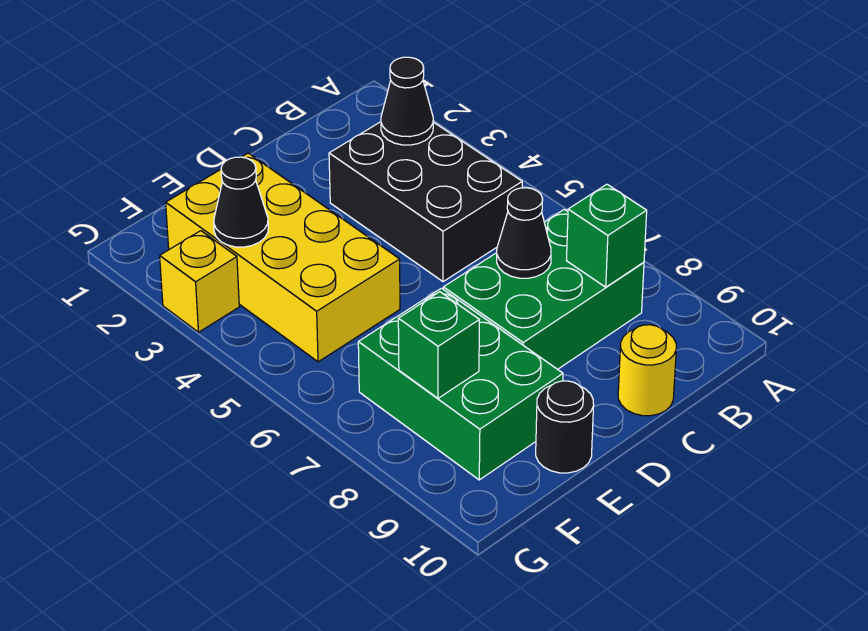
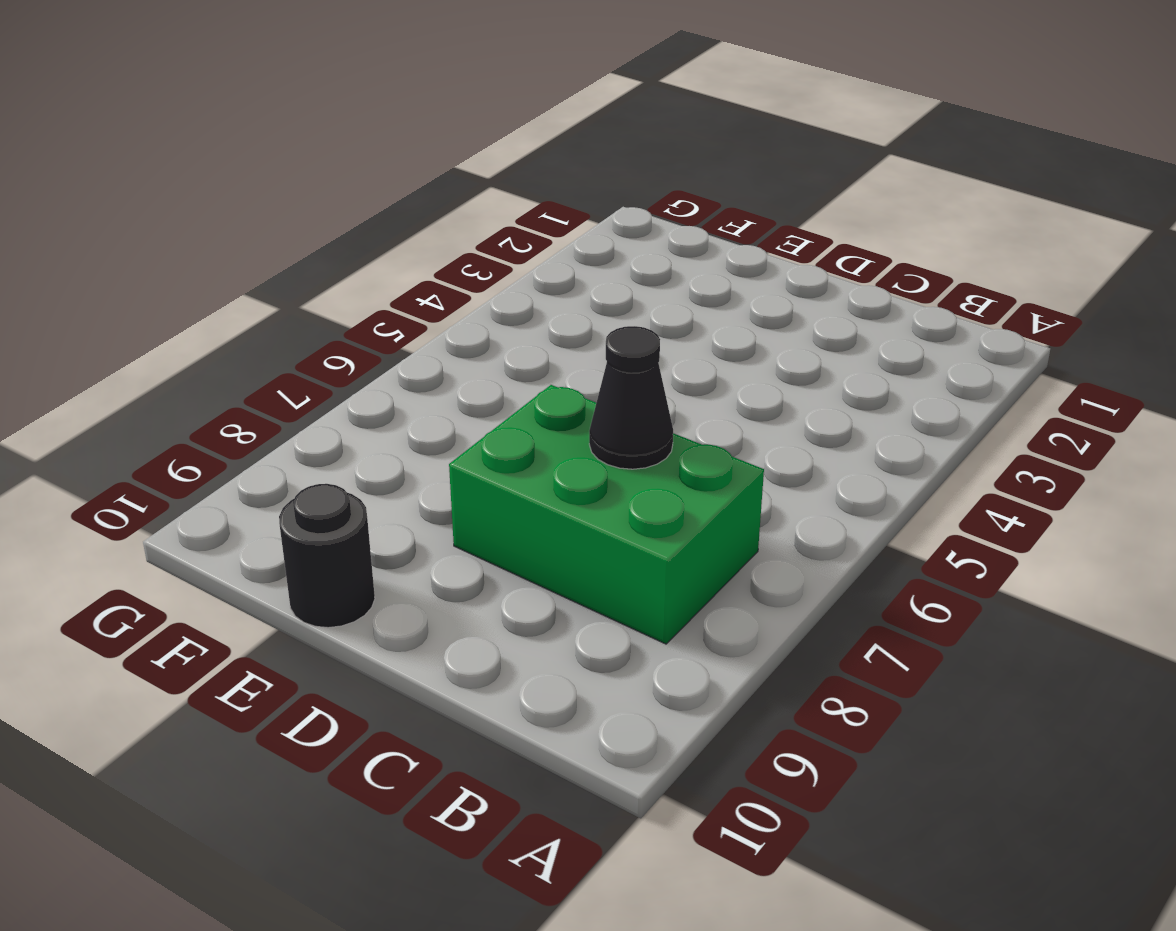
none -> black brick B3:C5 level 1
none -> yellow round brick C10 level 1
none -> yellow brick E2:F5 level 1

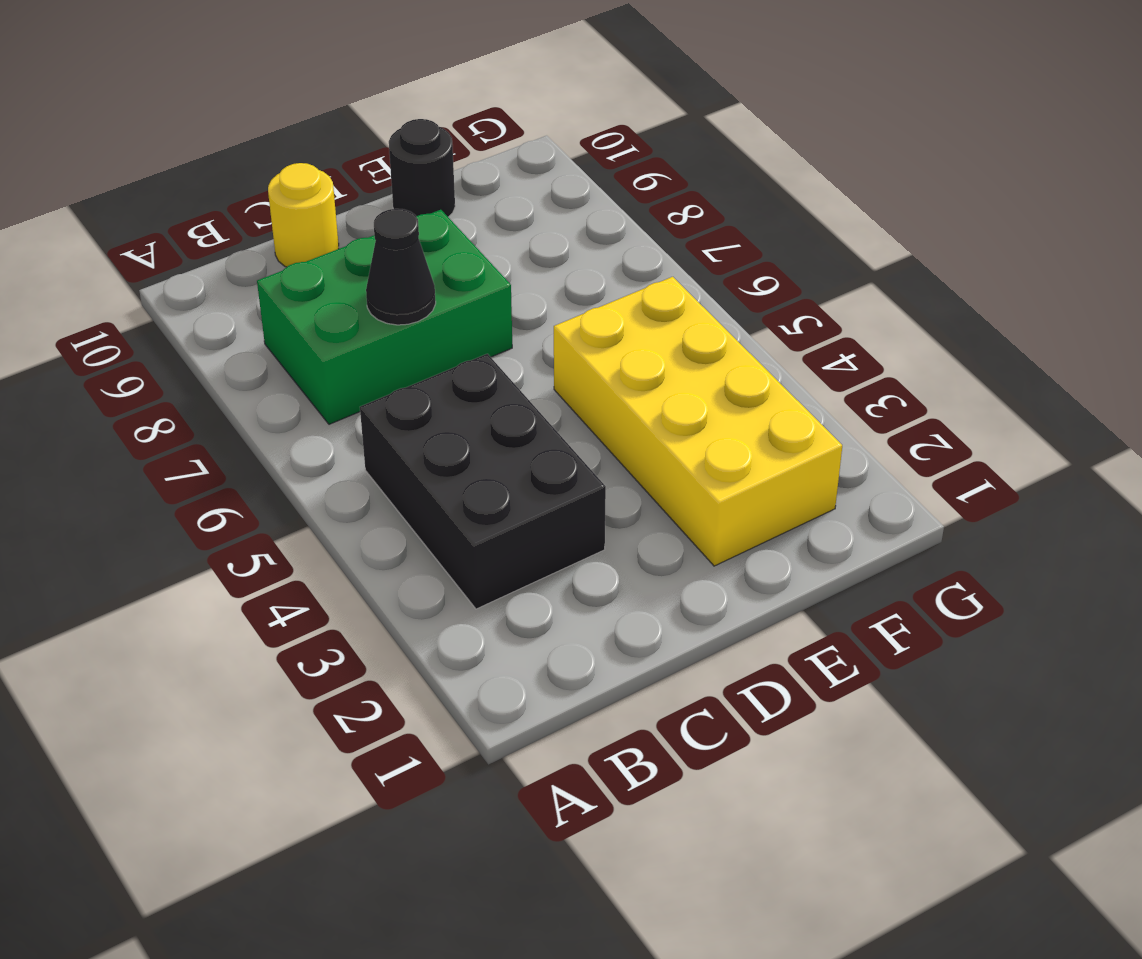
none -> green brick E7:F9 level 1
none -> yellow brick G3 level 1
none -> black cone B3 level 2

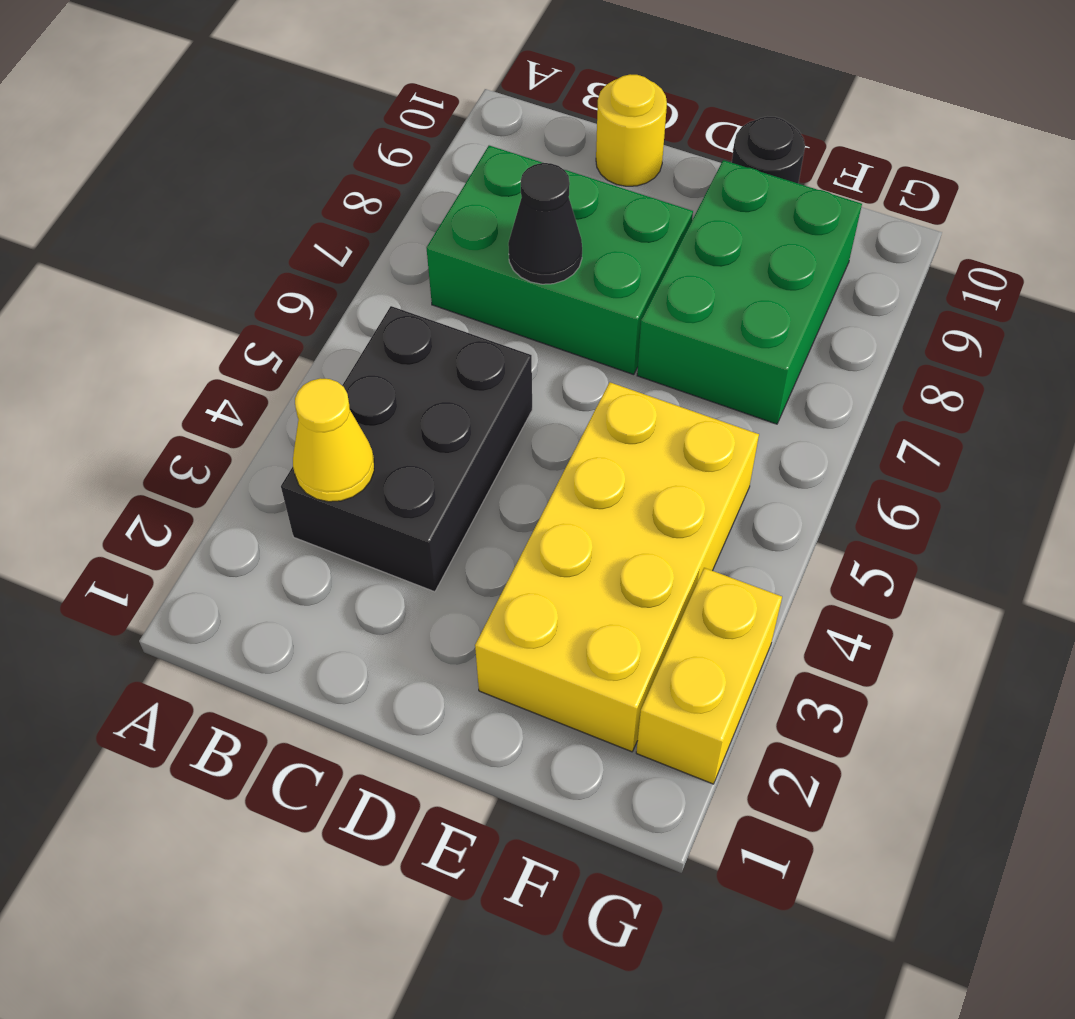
yellow cone B3 level 2 -> black cone B3 level 2
yellow brick G2:G3 level 1 -> yellow brick G3 level 1
none -> green brick B8 level 2
none -> black cone F3 level 2
none -> green brick F8 level 2

